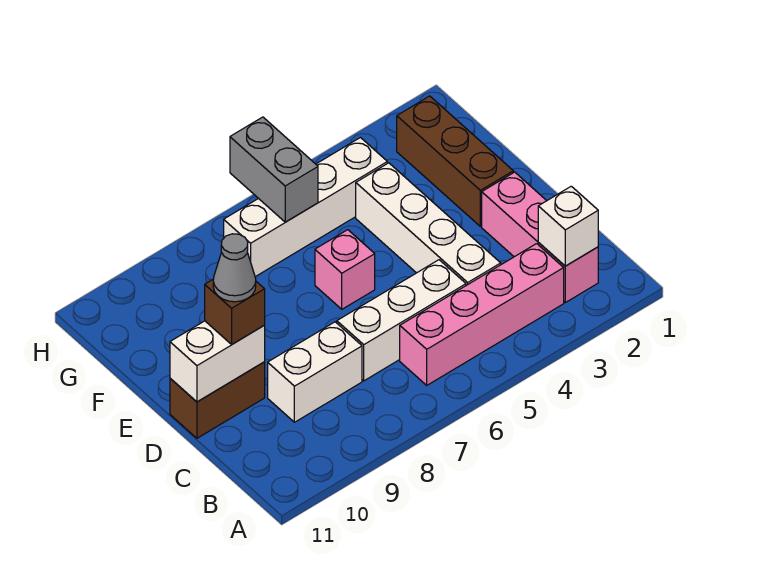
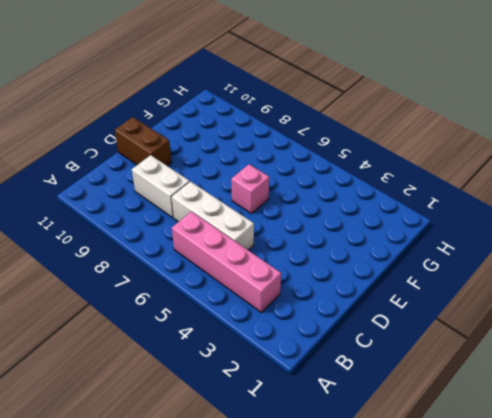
none -> pink brick B2:D2 level 1
none -> white brick C4:F4 level 1
none -> brown brick E2:G2 level 1

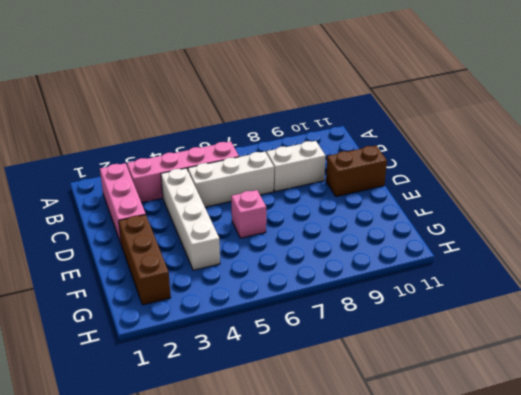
none -> white brick G4:G7 level 1
none -> white brick B2 level 2
none -> white brick D10:D11 level 2

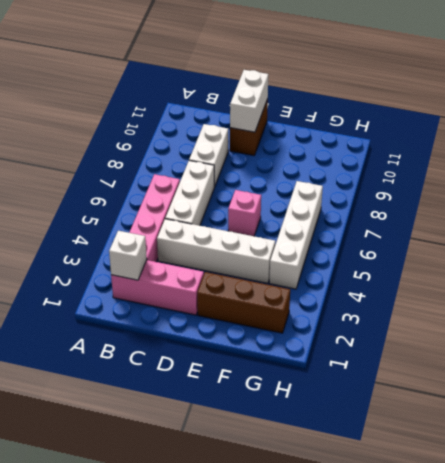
none -> grey brick G6:H6 level 2
none -> brown brick D10 level 3
none -> grey cone D10 level 4

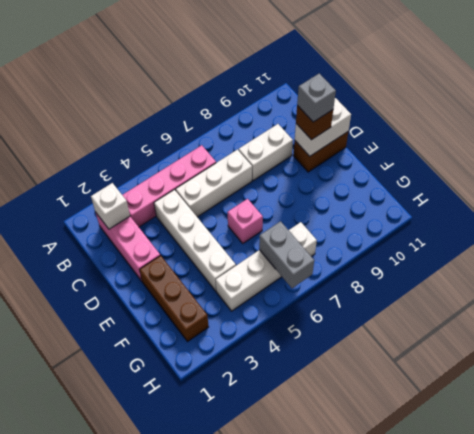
grey brick D10 level 4 -> grey cone D10 level 4

